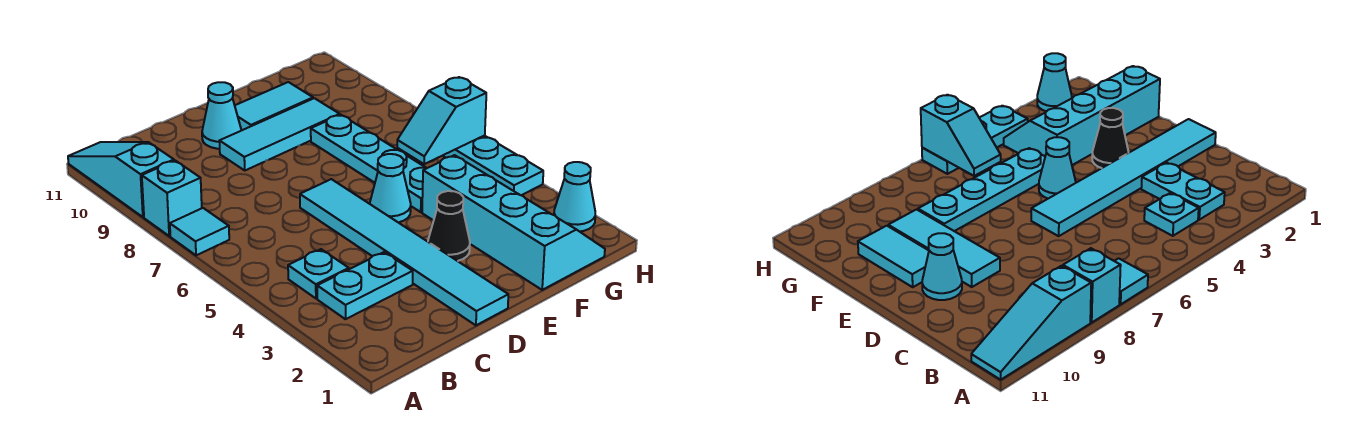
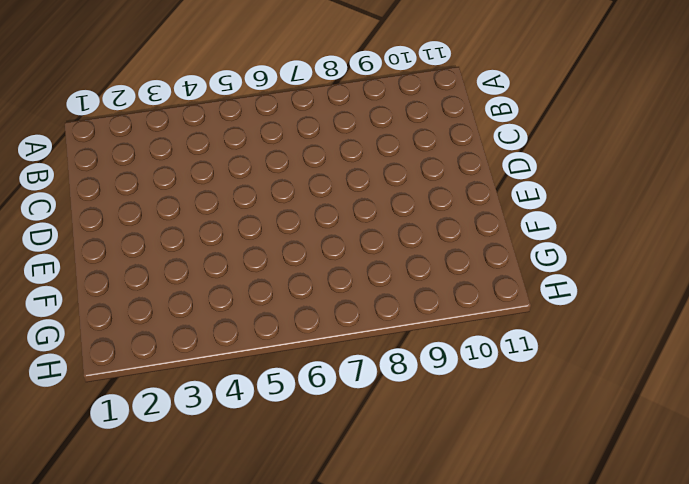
none -> cyan tile A7 level 1
none -> cyan brick A8 level 1
none -> cyan slope A9:A11 level 1 top 9

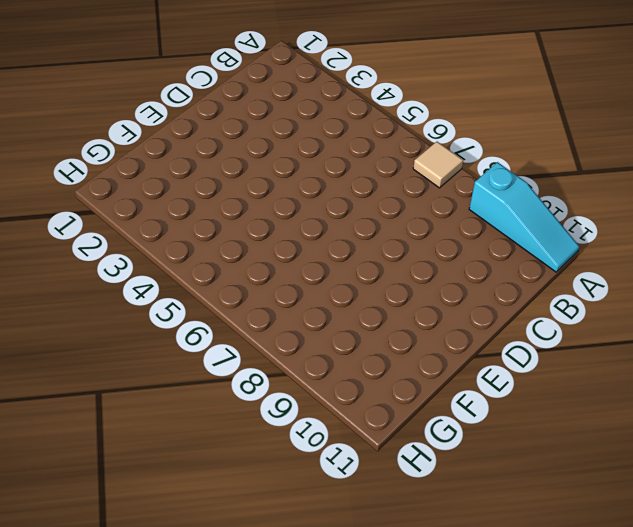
tan tile A7 level 1 -> cyan tile A7 level 1
none -> cyan brick A8 level 1
none -> cyan plate B3:C3 level 1
none -> cyan plate B4 level 1

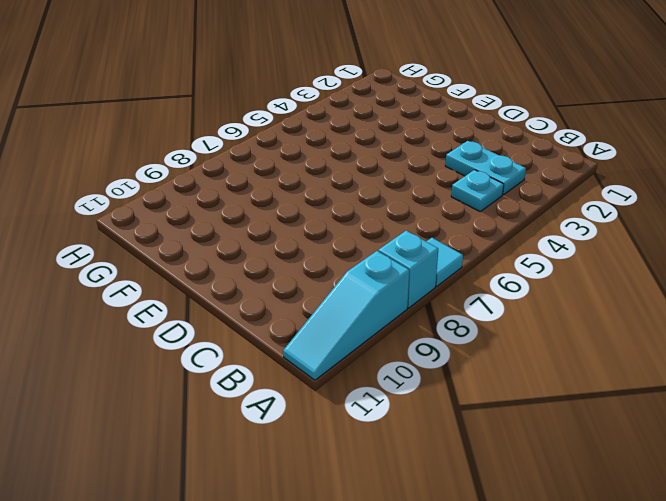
none -> cyan tile D1:D6 level 1
none -> cyan tile D9:F9 level 1
none -> cyan cone D10 level 1

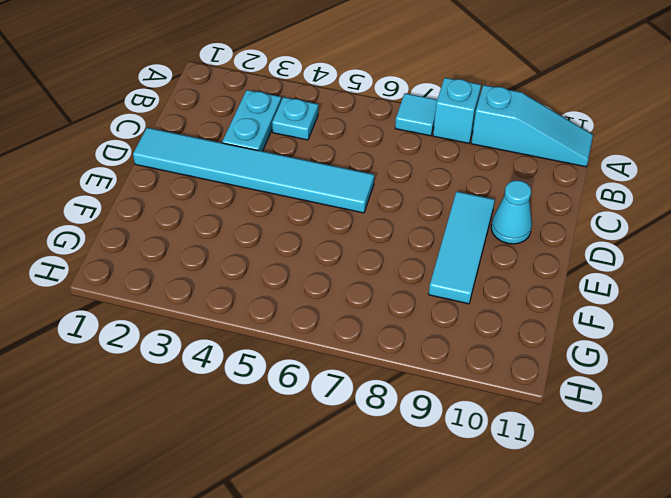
none -> black cone E3 level 1
none -> cyan cone E5 level 1
none -> cyan tile E10:F10 level 1

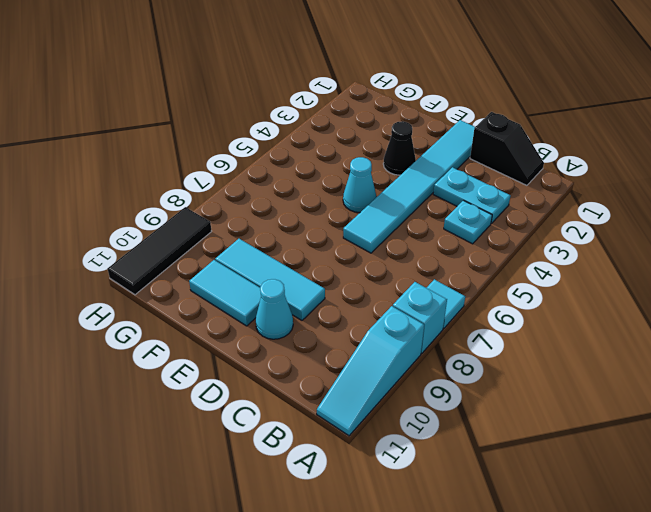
black slope B1:C1 level 1 top C -> none
black tile H9:H11 level 1 -> none
none -> cyan slope F1:G4 level 1 top F
none -> cyan plate F5:F8 level 1
none -> cyan cone H2 level 1

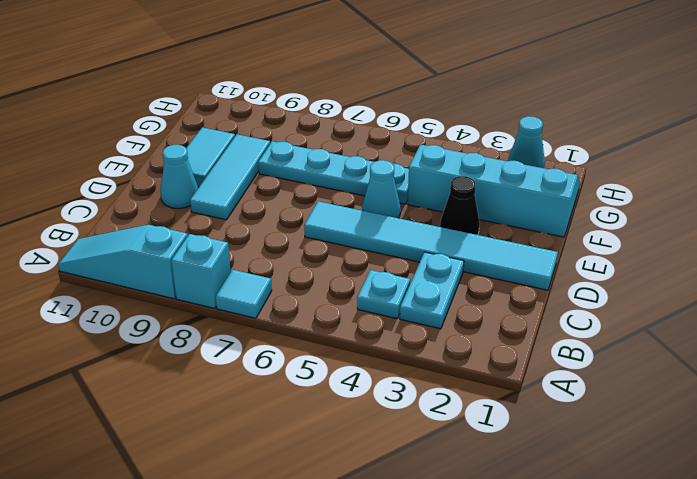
none -> cyan plate H4:H6 level 1
none -> cyan slope G6:H6 level 2 top H

